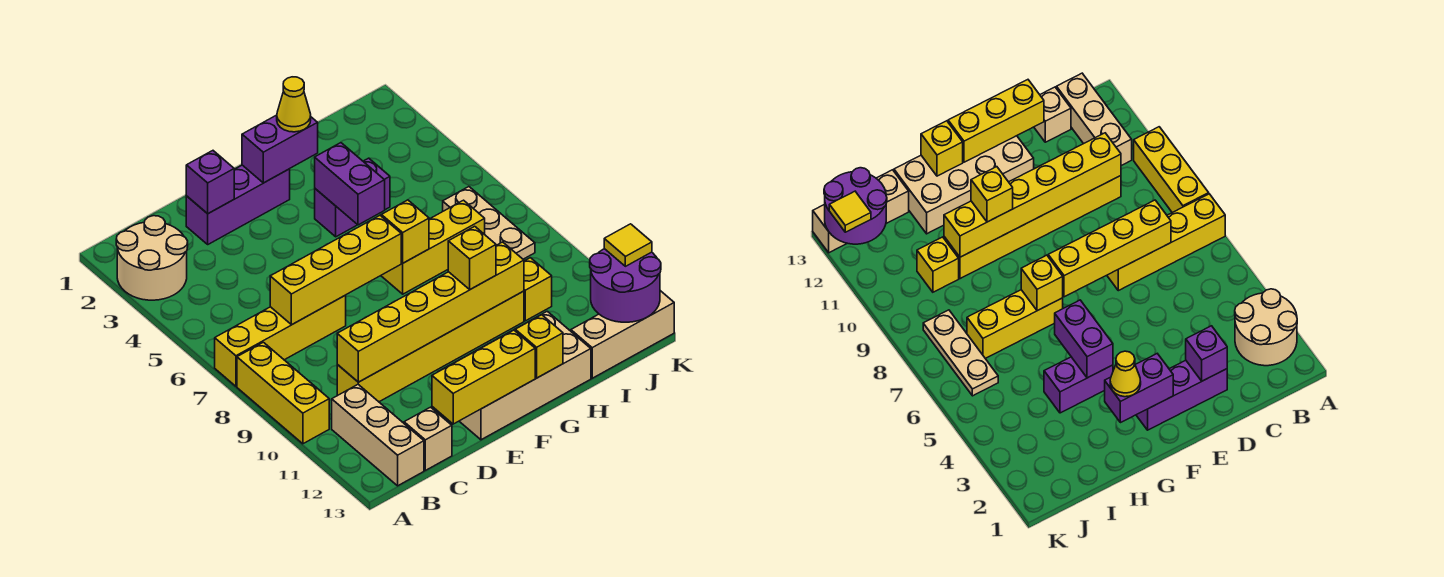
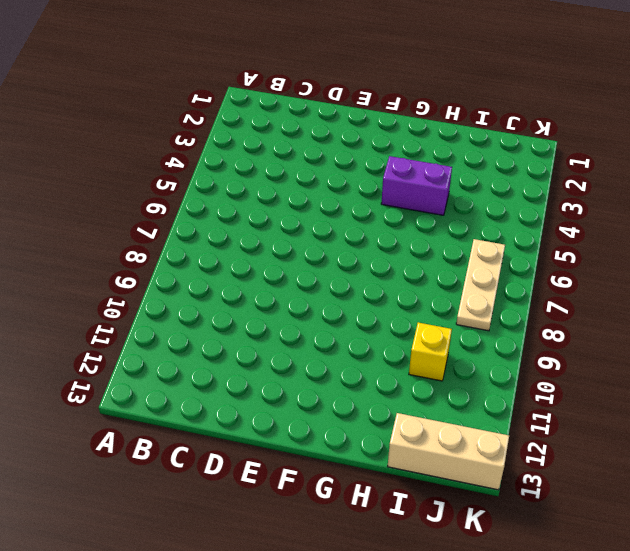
none -> tan round brick A2:B3 level 1
none -> yellow brick A7:D7 level 1
none -> yellow brick A8:A10 level 1

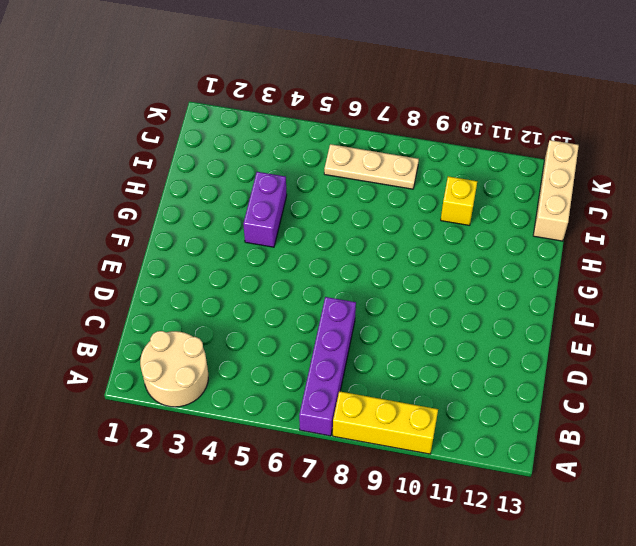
purple brick A7:D7 level 1 -> yellow brick A7:D7 level 1
none -> tan brick B11:B13 level 1
none -> yellow brick C10:H10 level 1
none -> tan brick C13 level 1

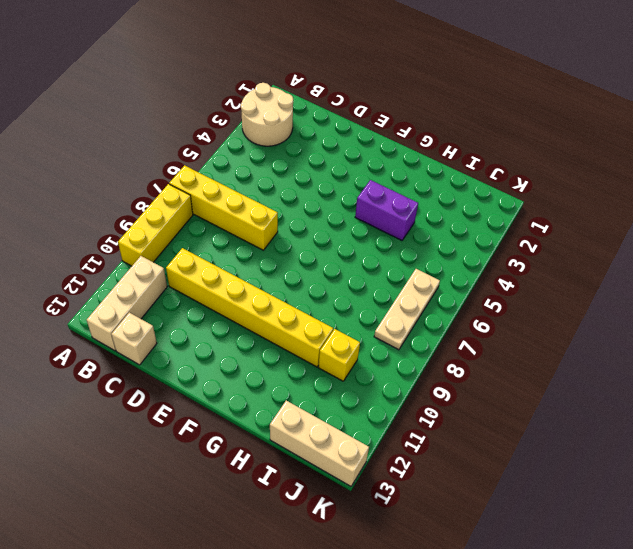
none -> purple brick D2:F2 level 1
none -> tan brick E12:H13 level 1
none -> yellow brick G7:I7 level 1

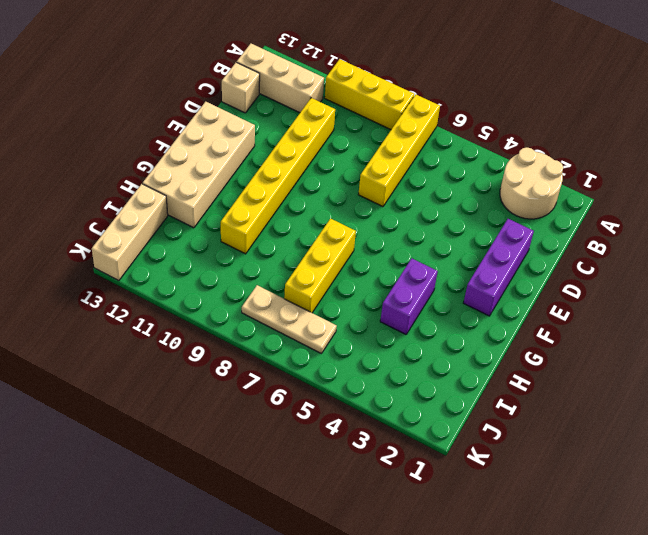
none -> yellow brick I10 level 1
none -> yellow brick C7:F7 level 2
none -> yellow brick C10:H10 level 2

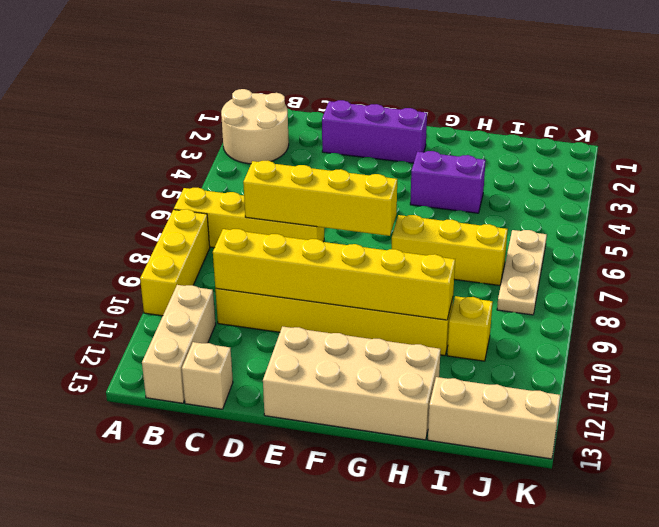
none -> purple brick D2 level 2
none -> yellow brick D13:F13 level 2
none -> purple brick F2:G2 level 2

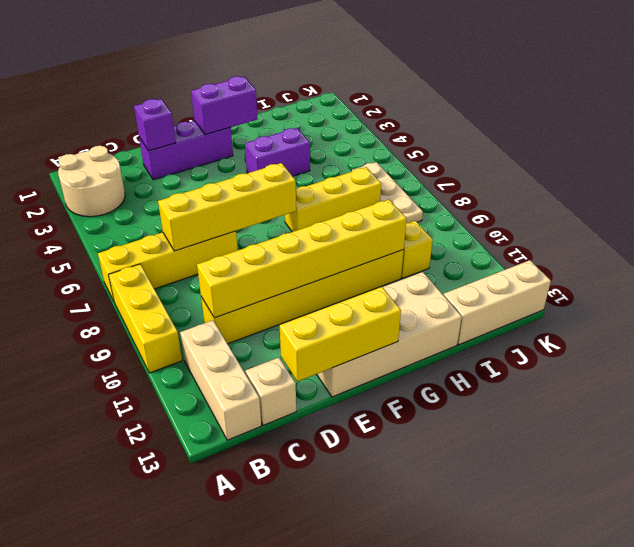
none -> purple brick G4:G5 level 2
none -> yellow brick G7 level 2
none -> yellow brick G13 level 2

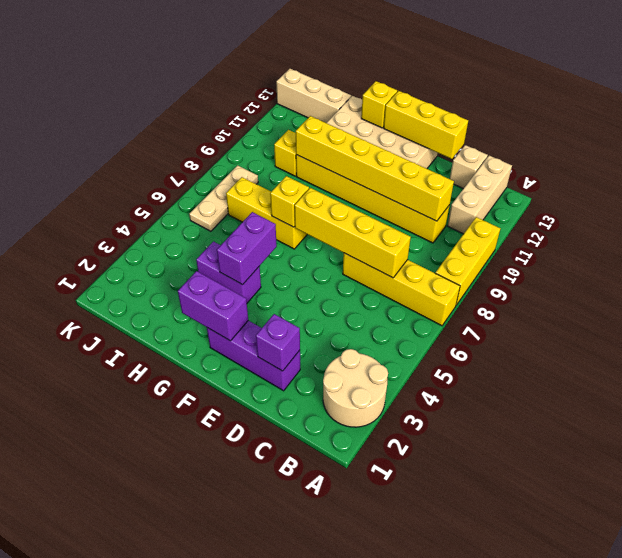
none -> purple round brick J12:K13 level 2
none -> yellow cone G2 level 3
none -> yellow brick G10 level 3

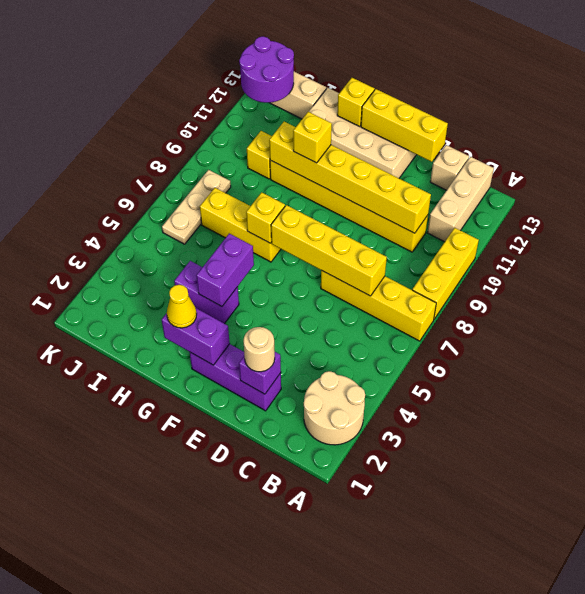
tan round brick D2 level 3 -> none
none -> yellow tile K12 level 3

